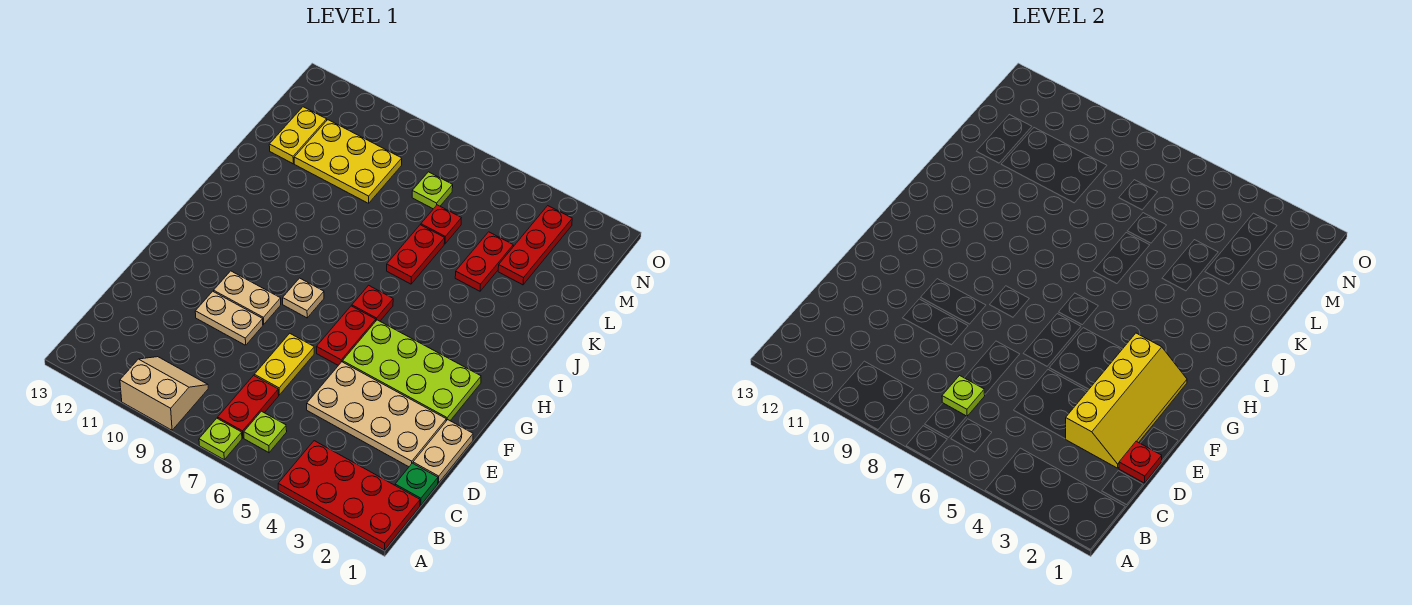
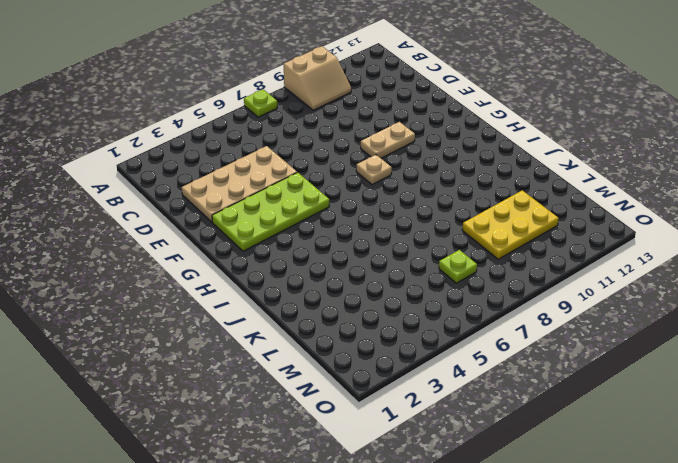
none -> red plate A1:B4 level 1
none -> lime plate B6 level 1
none -> red plate B7:C7 level 1

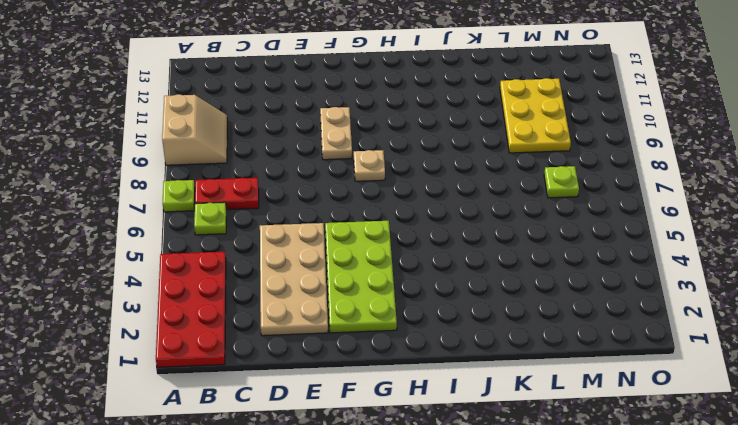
none -> green plate C1 level 1
none -> tan plate D1:E1 level 1
none -> yellow plate D7:E7 level 1

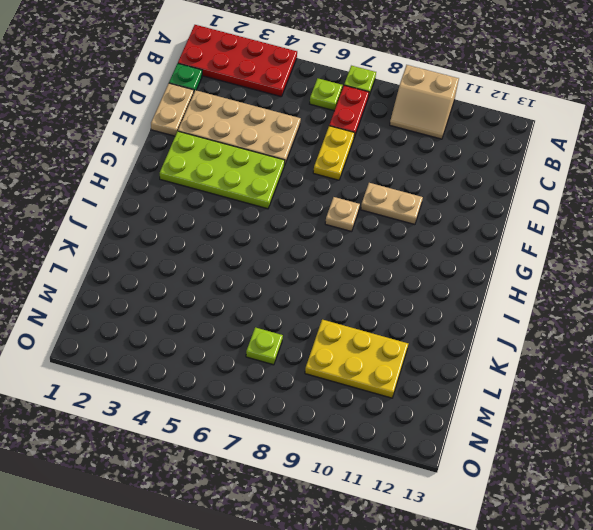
none -> tan plate E9:E10 level 1
none -> red plate F6:G6 level 1
none -> red plate H6 level 1

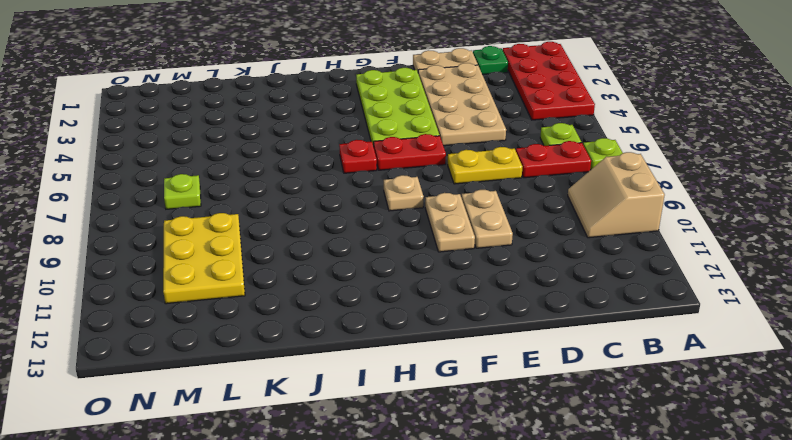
none -> red plate J6:K6 level 1
none -> red plate K4:L4 level 1
none -> red plate L3:N3 level 1

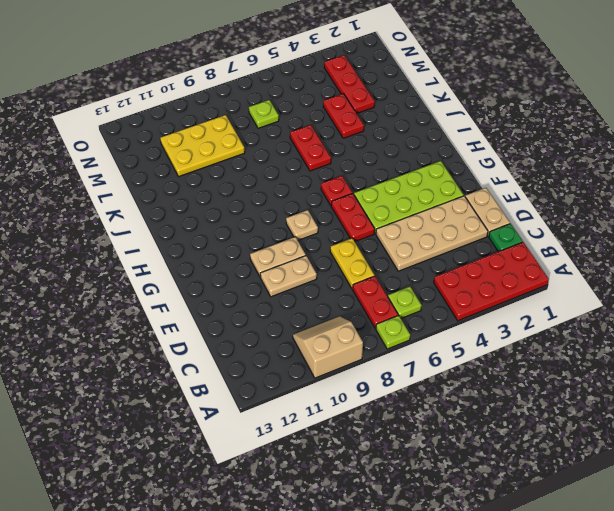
none -> red plate L6 level 1
none -> yellow plate L12:M12 level 1
none -> lime plate C7 level 2

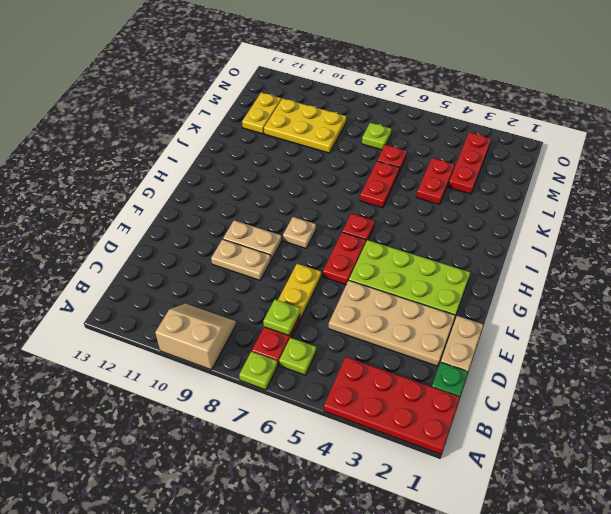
none -> red plate D1 level 2
none -> yellow slope D2:G3 level 2 top 3

